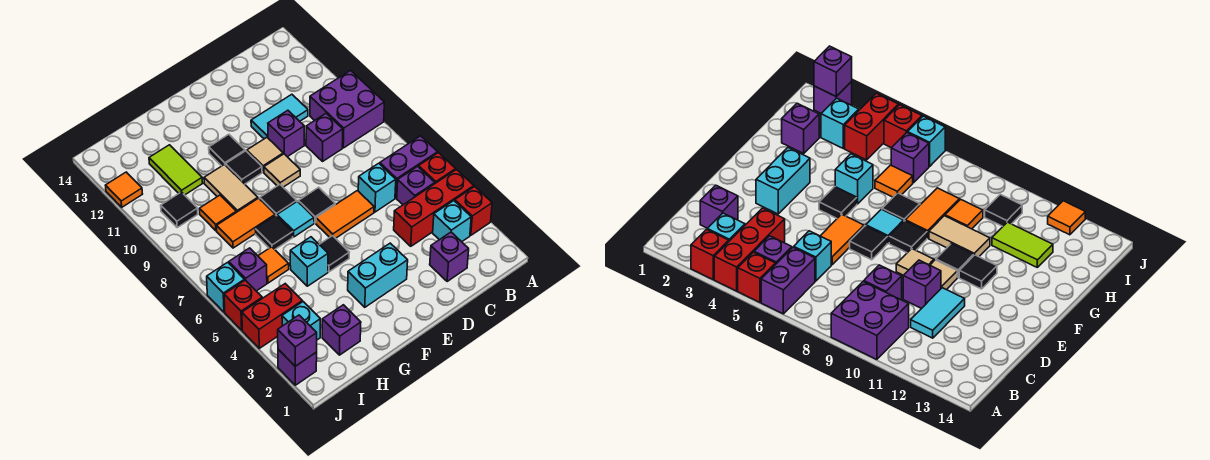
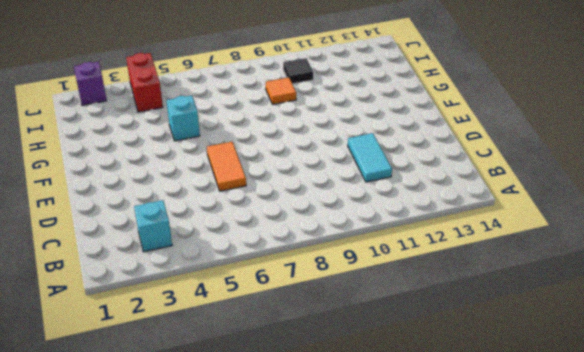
none -> red brick A3 level 1
none -> red brick A4:C4 level 1
none -> red brick A5 level 1
none -> purple brick A6:B6 level 1

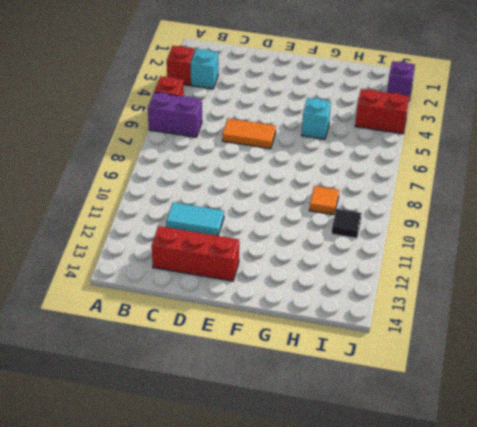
red brick C13:E13 level 1 -> red brick A4:C4 level 1
none -> purple brick A9:B10 level 1
none -> purple brick B5 level 1
none -> purple brick C2 level 1
none -> cyan brick C6 level 1

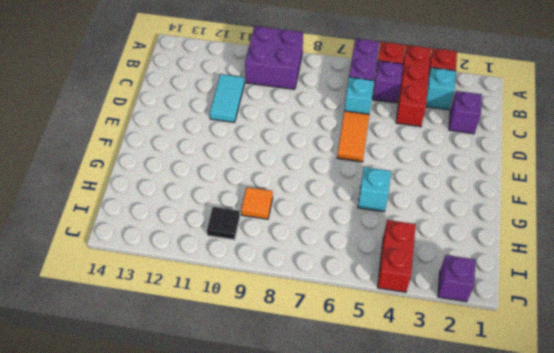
none -> purple brick C9 level 1
none -> purple brick D10 level 1
none -> cyan brick E3:F3 level 1
none -> black tile E7 level 1

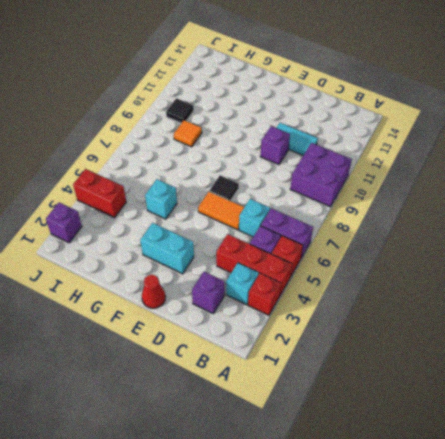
red cone E1 level 1 -> none
none -> purple brick C9 level 1
none -> tan tile E9 level 1
none -> tan tile E10 level 1
none -> black tile F5 level 1

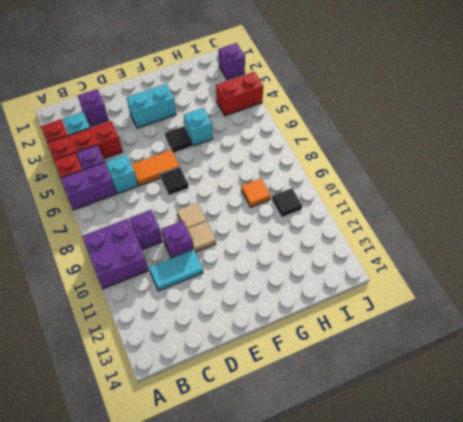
none -> cyan tile F7 level 1
none -> black tile F8 level 1
none -> black tile F10 level 1
none -> black tile F11 level 1

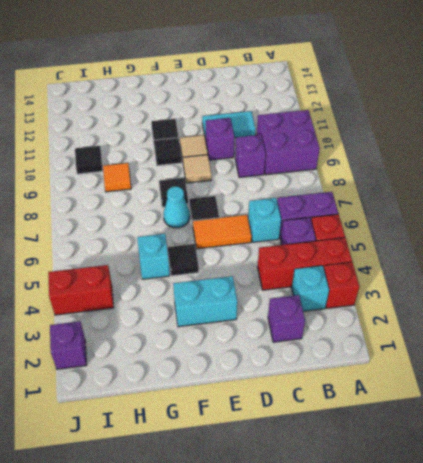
cyan cone F7 level 1 -> cyan tile F7 level 1
none -> black tile G7 level 1
none -> orange tile G8:H8 level 1
none -> tan tile G9:G10 level 1
none -> purple brick H2 level 1

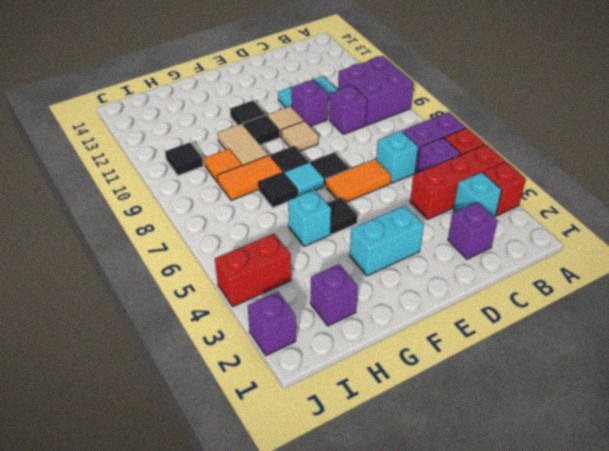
none -> orange tile H6 level 1
none -> lime tile H11:H12 level 1
none -> cyan brick I3 level 1
none -> purple brick I6 level 1

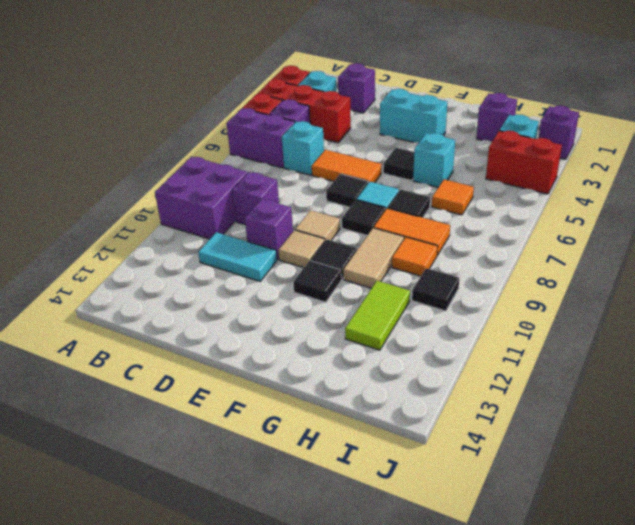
none -> purple brick I6 level 1
none -> red brick J5 level 1
none -> cyan brick J6 level 1
none -> orange tile J12 level 1

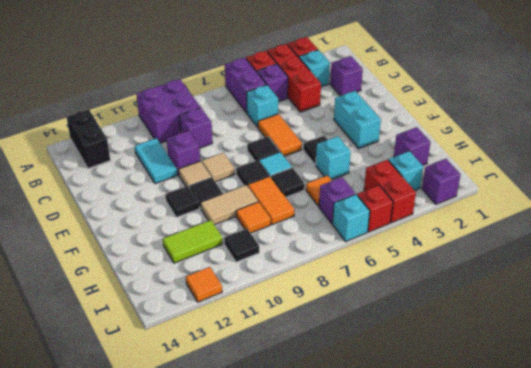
black brick A13:B13 level 1 -> none
none -> purple brick J2 level 2

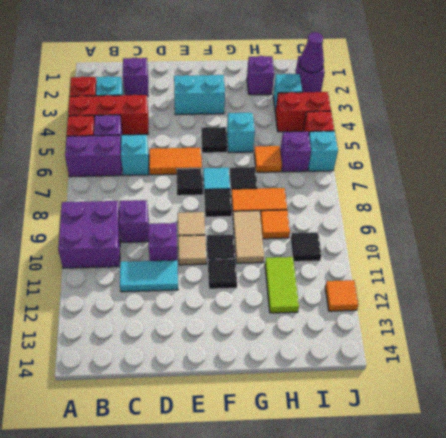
purple cone J2 level 2 -> purple brick J2 level 2

